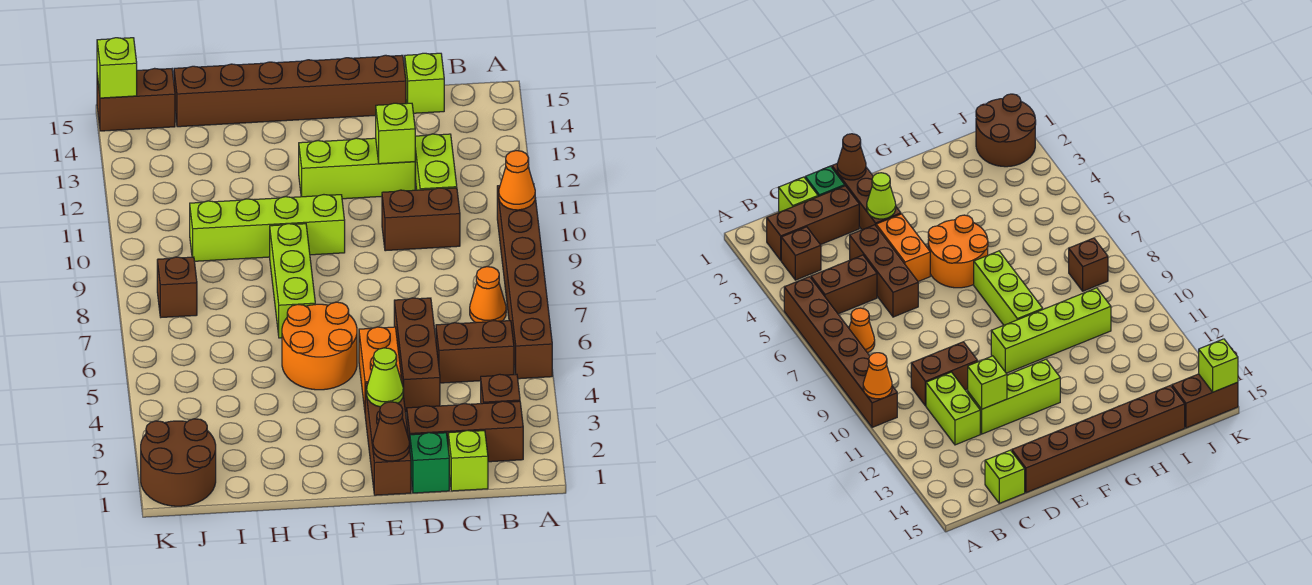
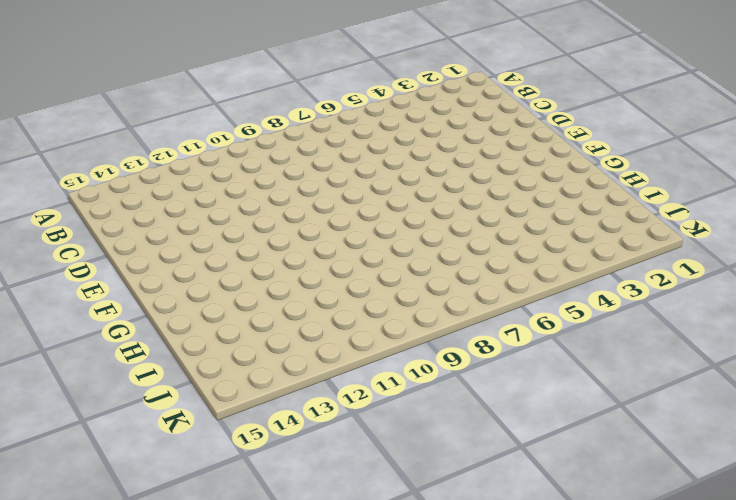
none -> brown brick A5:A10 level 1
none -> brown brick B2:D2 level 1
none -> brown brick B3 level 1

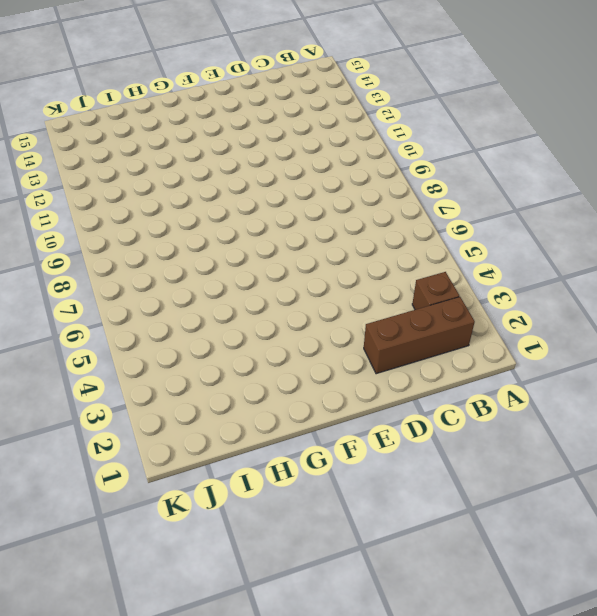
none -> brown brick A5:A10 level 1
none -> brown brick B5:C5 level 1
none -> orange cone B7 level 1

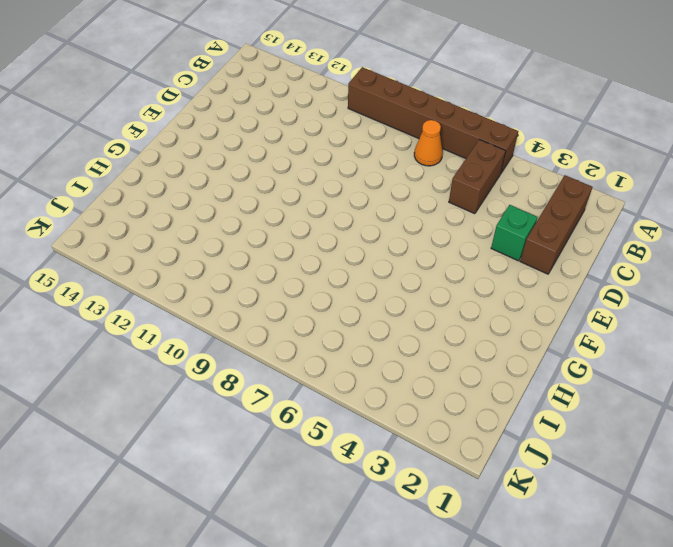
green brick D3 level 1 -> green brick D1 level 1
none -> brown brick B3 level 1
none -> lime brick C1 level 1
none -> brown brick C10:D10 level 1

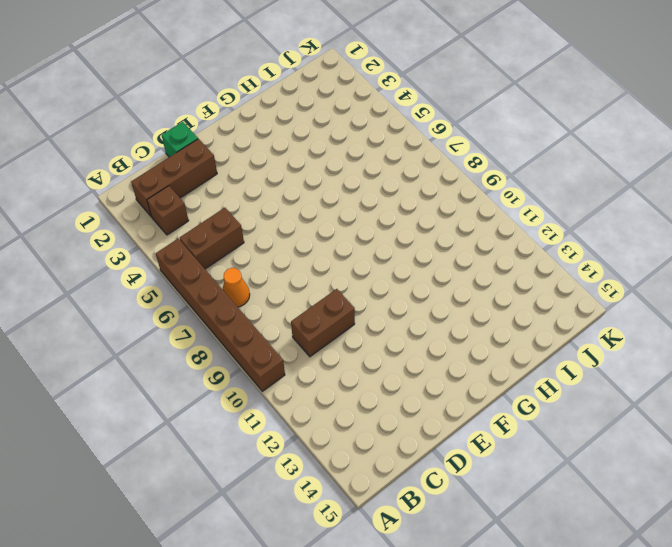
none -> lime brick C1 level 1
none -> lime brick C11:C12 level 1
none -> lime brick C15 level 1

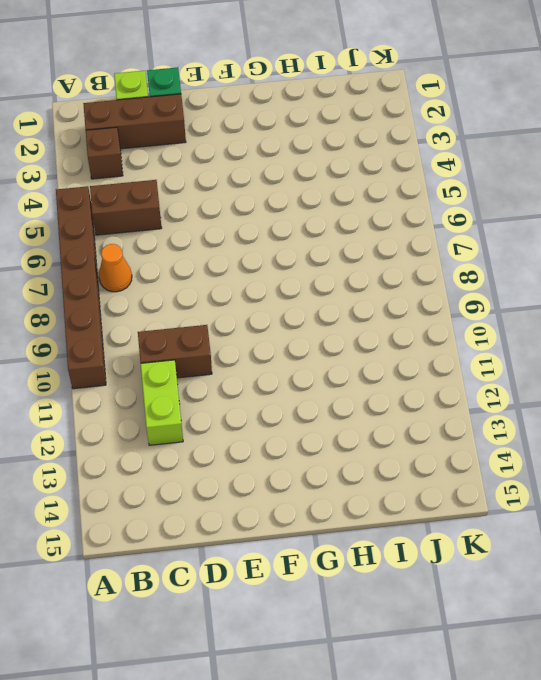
none -> lime brick C15 level 1
none -> brown brick D4:D6 level 1
none -> lime brick D12:F12 level 1

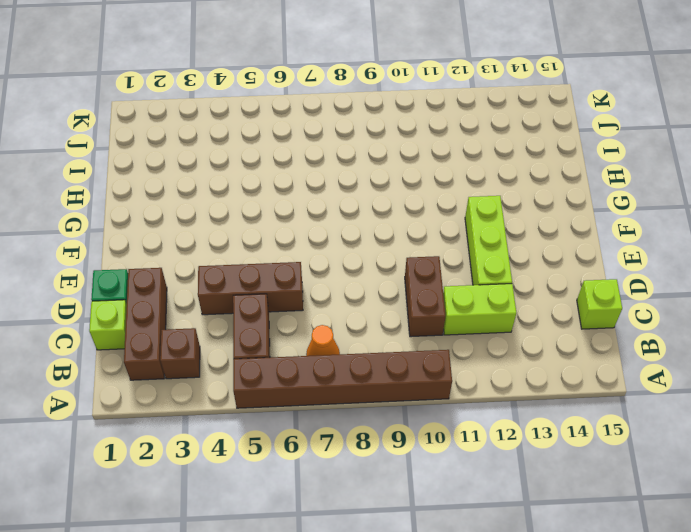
none -> brown brick D15:I15 level 1
none -> brown brick E1:E3 level 1
none -> orange brick E4:E5 level 1

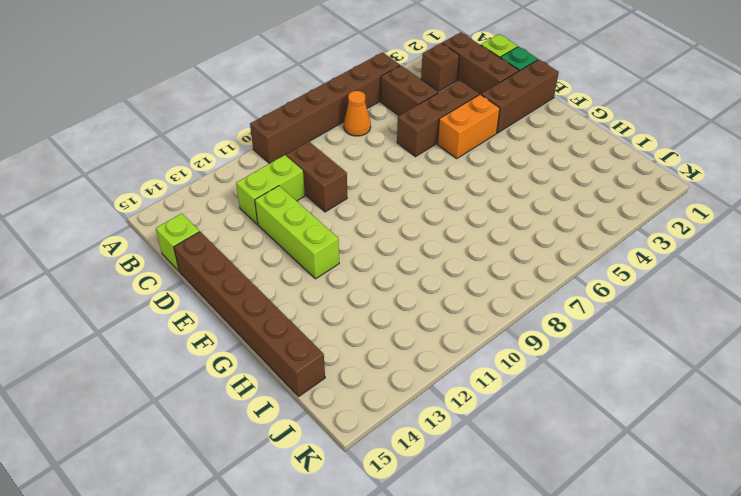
none -> orange round brick F5:G6 level 1
none -> lime brick F10:I10 level 1
none -> lime brick G7:G9 level 1

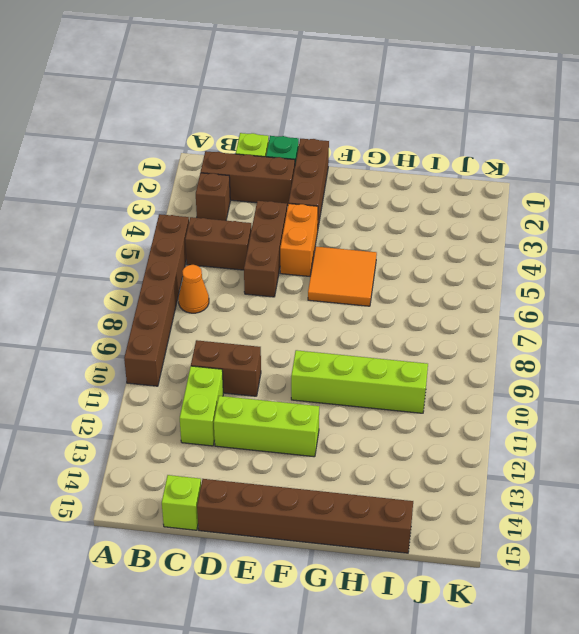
orange tile F5:G6 level 1 -> orange round brick F5:G6 level 1
none -> lime brick G7:G9 level 1
none -> brown round brick J1:K2 level 1
none -> brown brick J8 level 1

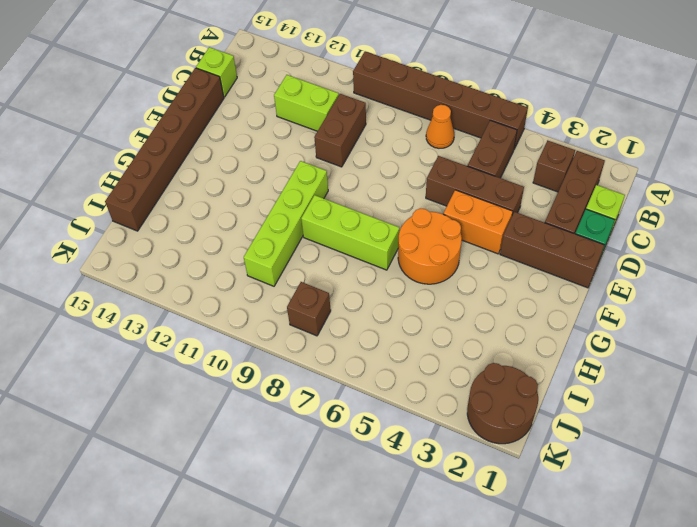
none -> lime brick D12:F12 level 1
none -> brown brick J15:K15 level 1
none -> orange cone A10 level 2

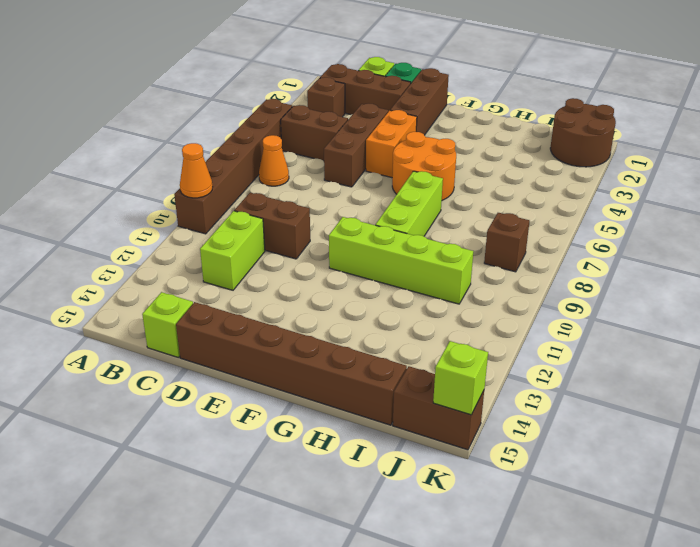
none -> lime brick D12:F12 level 1
none -> lime brick D12 level 2
none -> brown cone E1 level 2

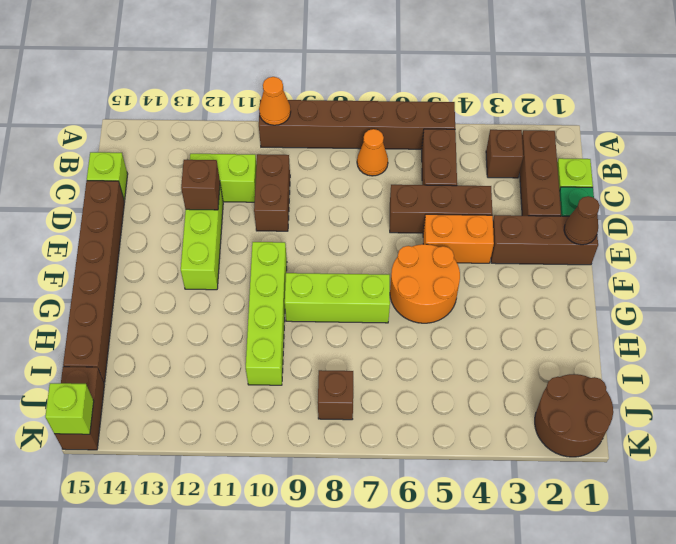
brown brick D12 level 2 -> lime brick D12 level 2
none -> lime cone E3 level 2

